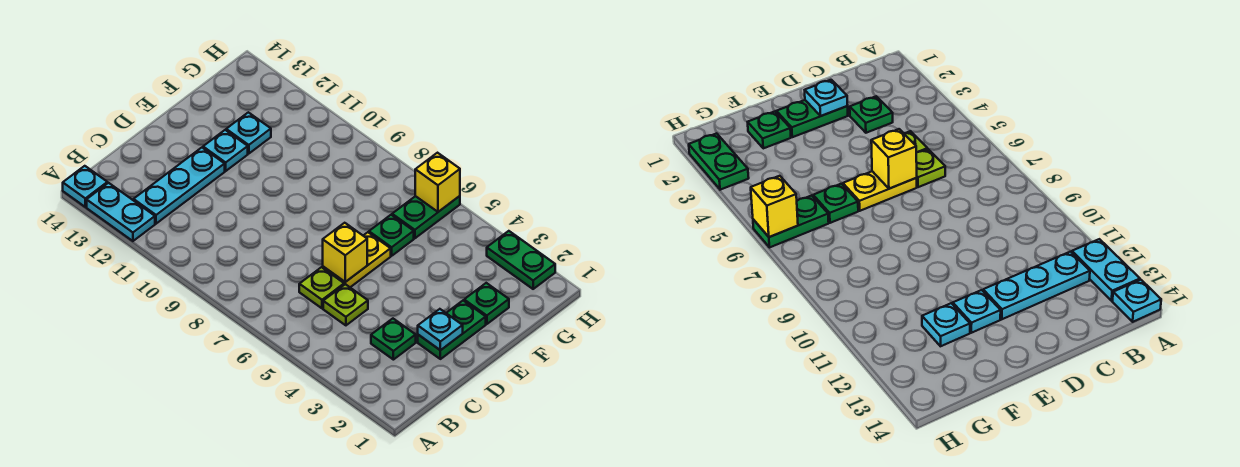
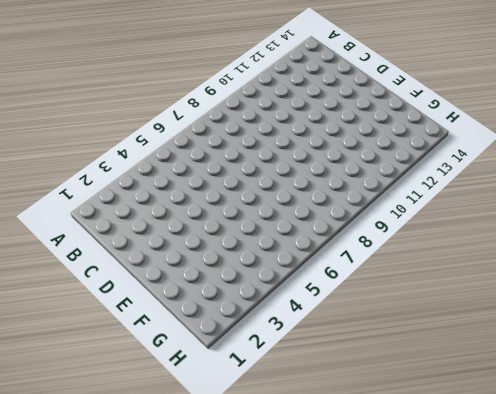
none -> cyan plate A12:A13 level 1
none -> cyan plate A14 level 1
none -> cyan plate B12:D12 level 1

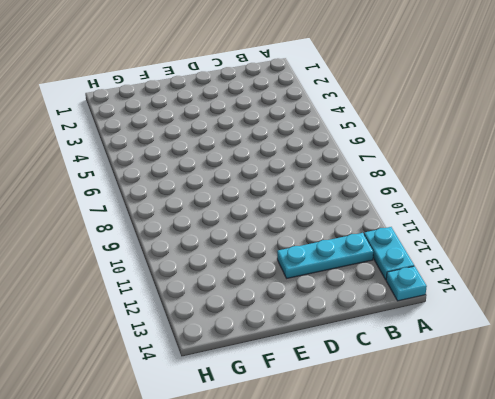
none -> green plate C3 level 1
none -> lime plate C5 level 1
none -> lime plate C6 level 1

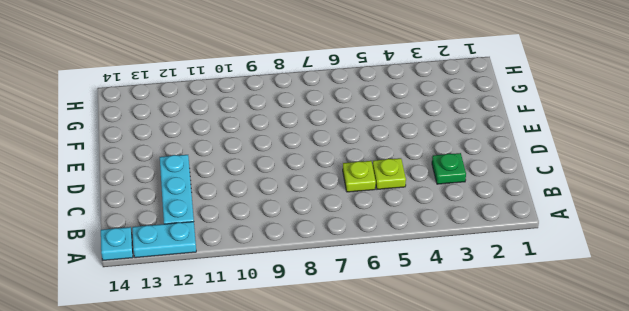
none -> green plate D2:E2 level 1
none -> yellow plate D6:E6 level 1
none -> cyan plate E12 level 1

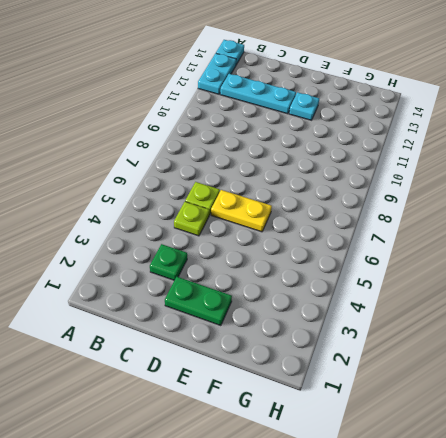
none -> green plate F2 level 1
none -> green plate F6 level 1
none -> cyan plate F12 level 1

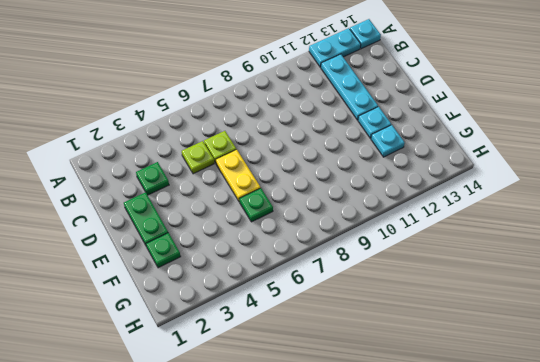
none -> green plate G6:H6 level 1
none -> green plate H2:H3 level 1
none -> cyan plate D2 level 2

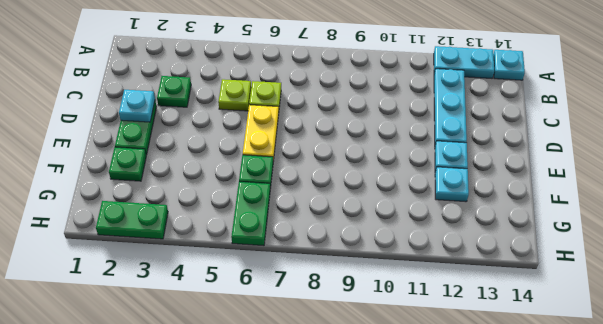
none -> yellow brick D6 level 2
none -> yellow brick H6 level 2

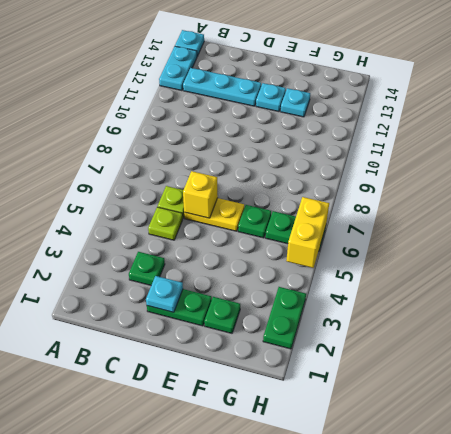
yellow brick H5:H6 level 2 -> yellow brick H6 level 2

